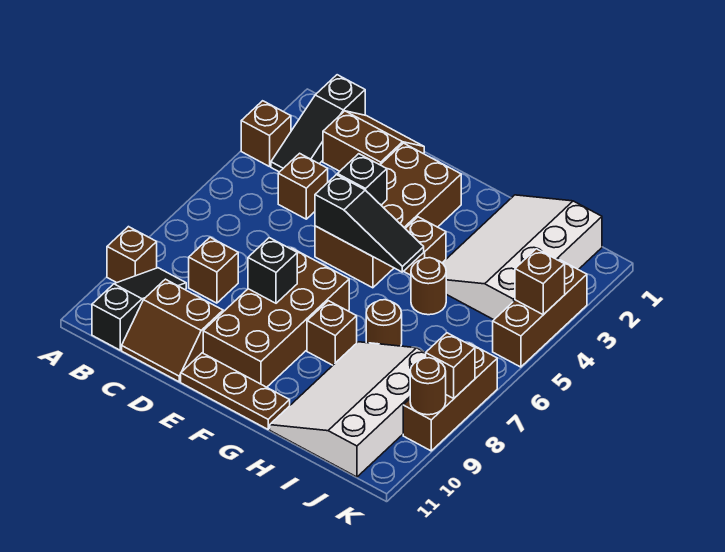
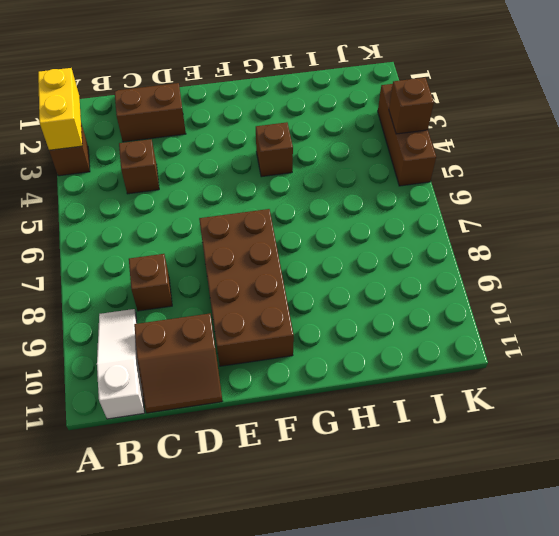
yellow brick A2:A3 level 2 -> none
white slope B9:B11 level 1 top 11 -> black slope B9:B11 level 1 top 11
none -> brown brick A9 level 1
none -> black slope B1:B3 level 1 top 1
none -> brown brick E2:F5 level 1

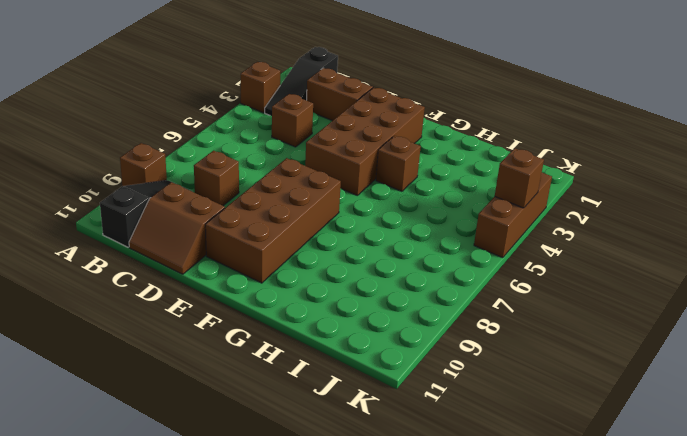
none -> brown plate E11:G11 level 1
none -> brown brick G8 level 1
none -> white slope H1:J4 level 1 top J

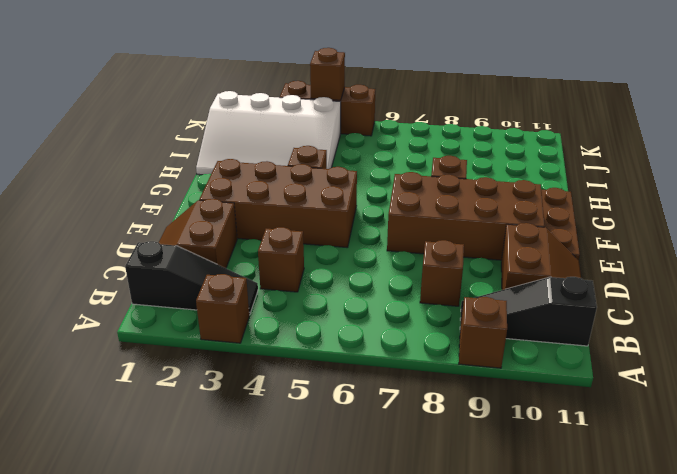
none -> brown round brick H5 level 1
none -> brown round brick H7 level 1
none -> white slope H8:J11 level 1 top J

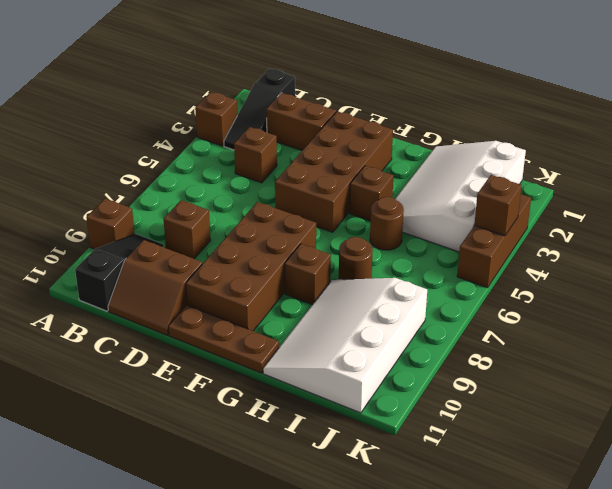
none -> brown brick K7:K9 level 1
none -> black brick E4 level 2
none -> black slope E5:G5 level 2 top E

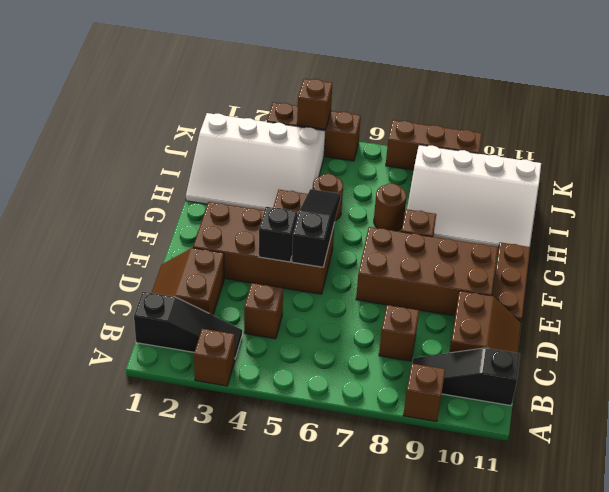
none -> black brick E8 level 2
none -> brown brick K8 level 2
none -> brown round brick K9 level 2

